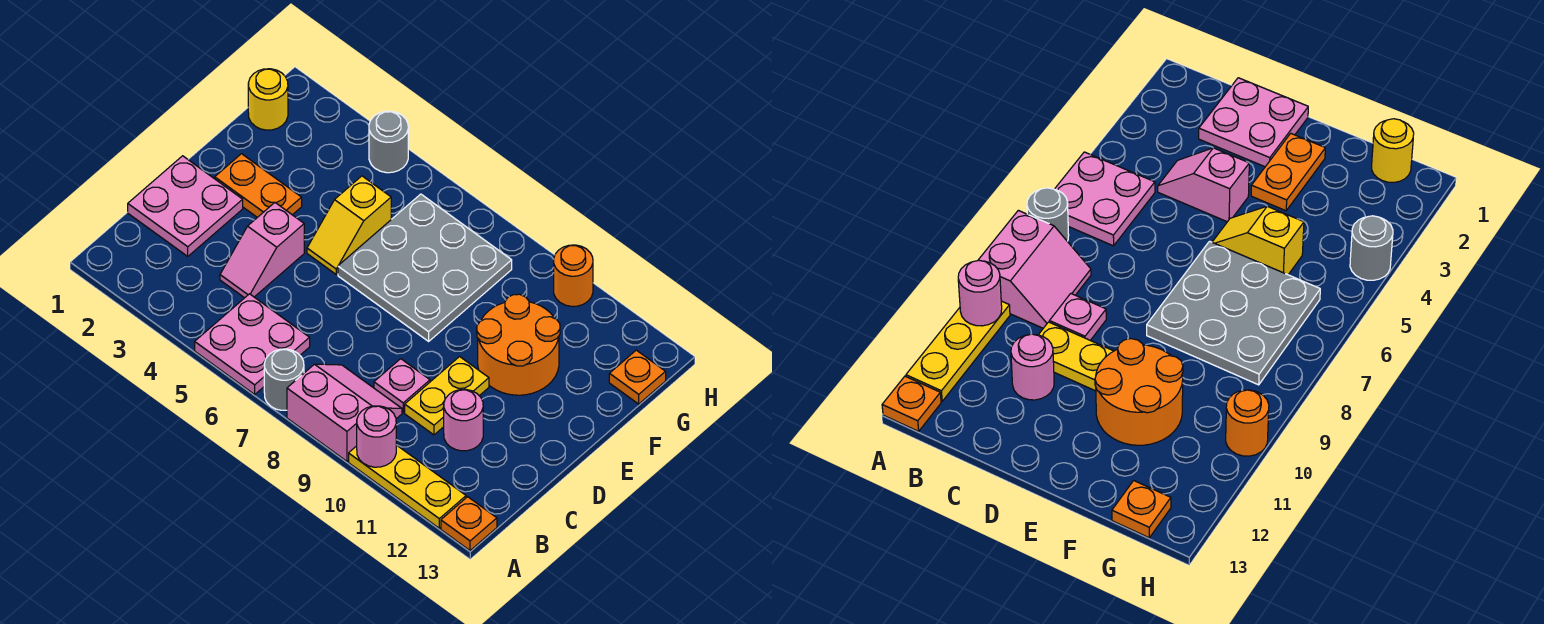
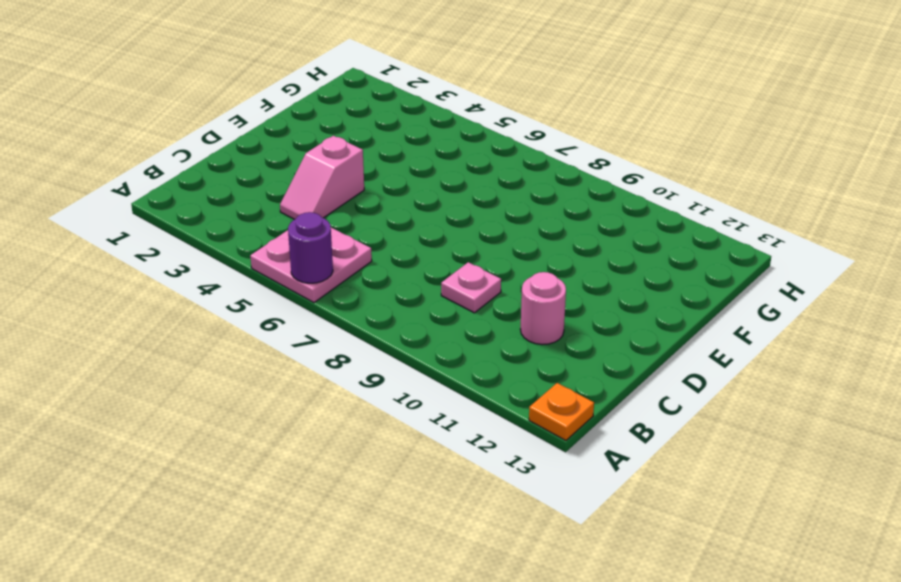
purple round brick A6 level 2 -> none
none -> grey round brick A7 level 1
none -> pink slope A8:B9 level 1 top A
none -> yellow plate A10:A12 level 1

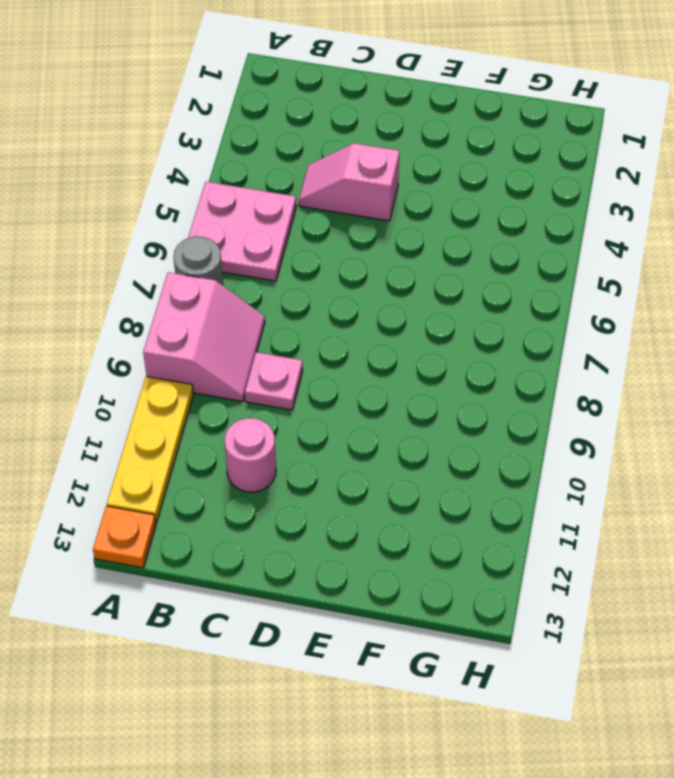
none -> pink plate C1:D2 level 1
none -> yellow plate C10:D10 level 1
none -> orange plate E2:E3 level 1

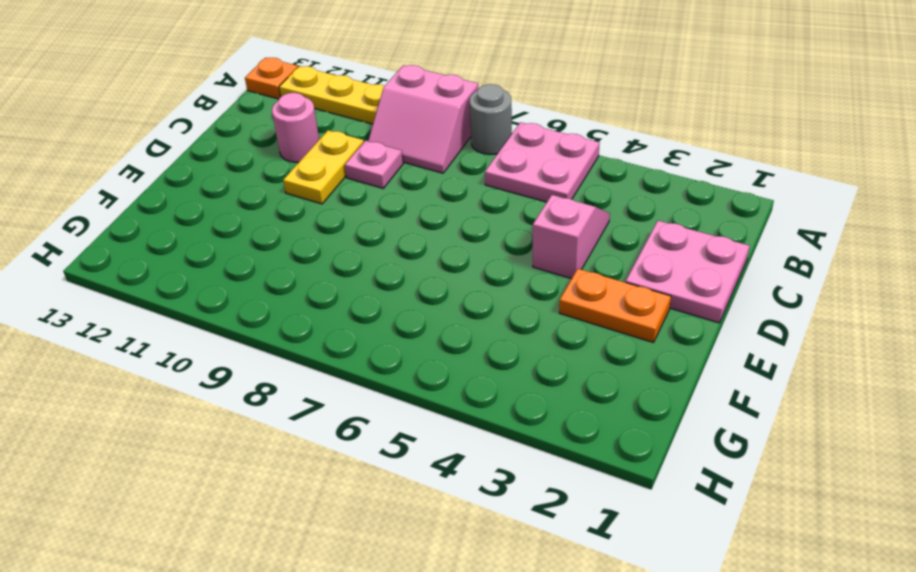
none -> yellow slope E5:F5 level 1 top F
none -> grey plate E6:G8 level 1
none -> orange round brick E10:F11 level 1

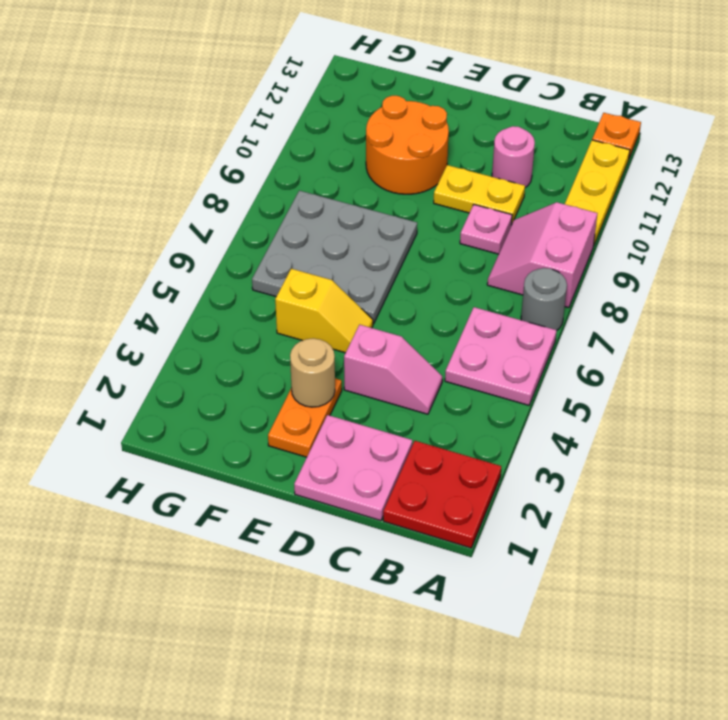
red plate A1:B2 level 1 -> none
tan round brick E3 level 2 -> none
none -> yellow round brick G1 level 1
none -> orange plate G13 level 1
none -> grey round brick H4 level 1

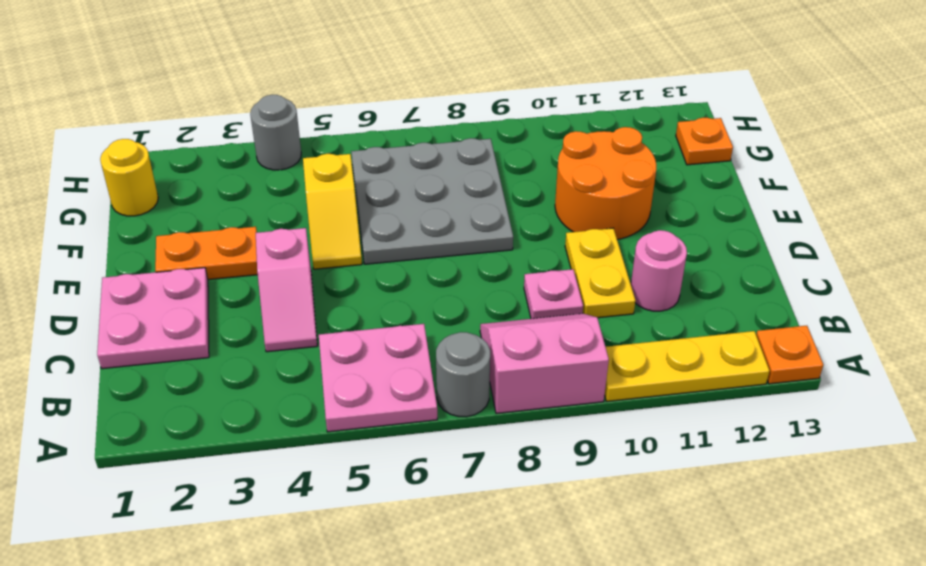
none -> orange round brick H10 level 1
none -> pink round brick A10 level 2

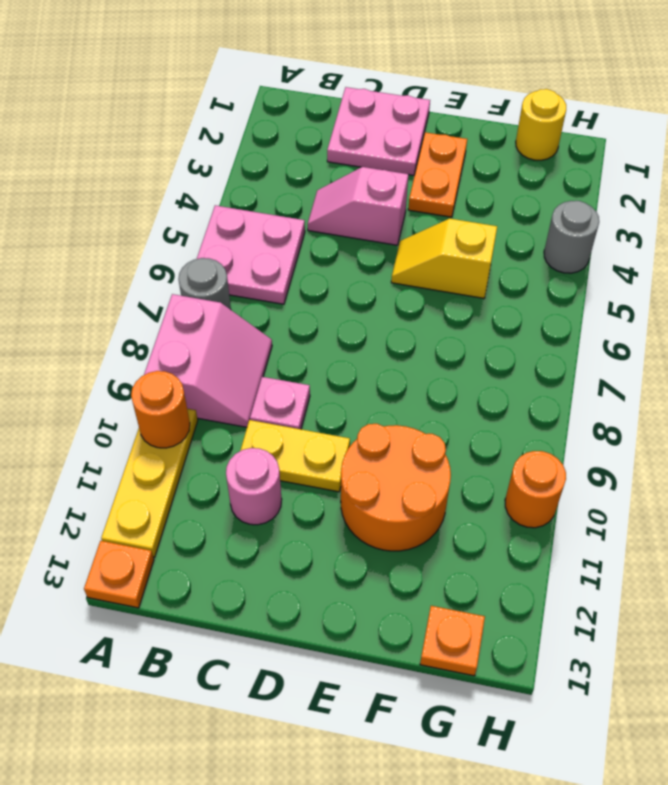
orange round brick A10 level 2 -> pink round brick A10 level 2
none -> grey plate E6:G8 level 1

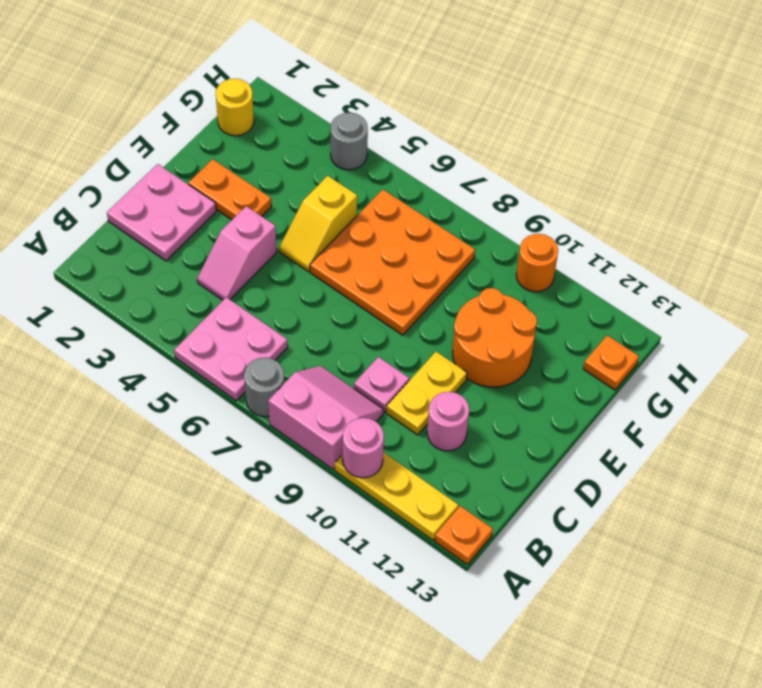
orange plate E6:G8 level 1 -> grey plate E6:G8 level 1

